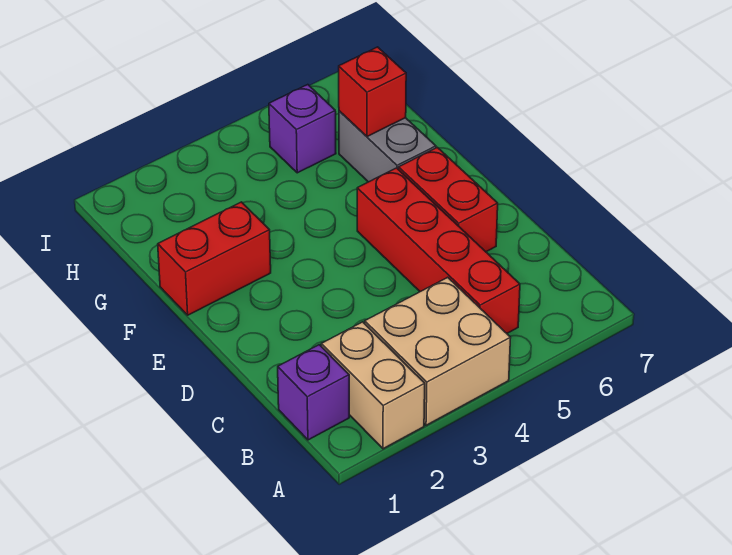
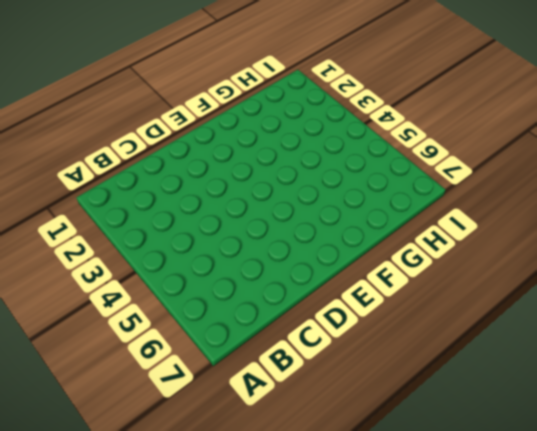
none -> tan brick A2:B2 level 1
none -> tan brick A3:B4 level 1

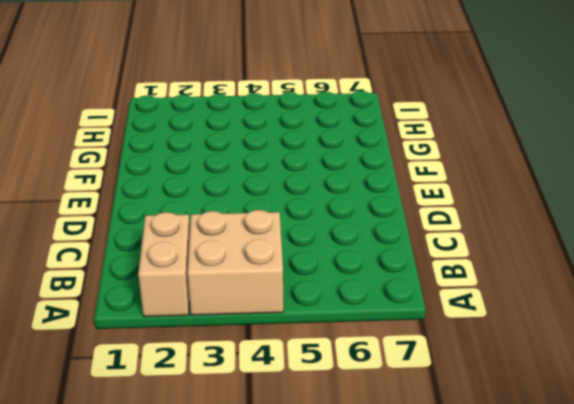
none -> purple brick B1 level 1
none -> red brick B5:E5 level 1

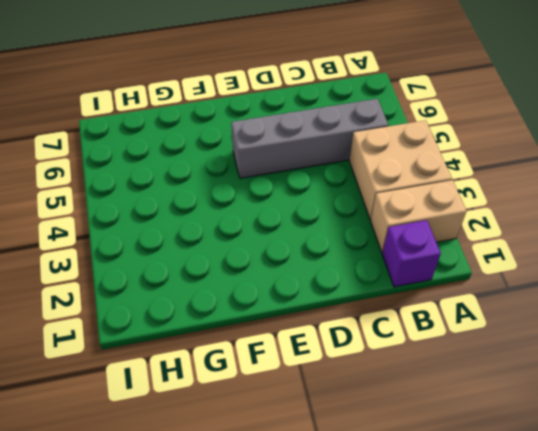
grey brick B5:E5 level 1 -> red brick B5:E5 level 1
none -> red brick D6:E6 level 1
none -> red brick F1:F2 level 1

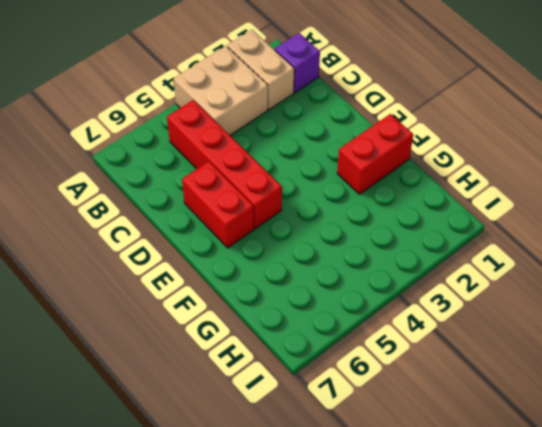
none -> grey brick F6:G6 level 1
none -> purple brick H5 level 1

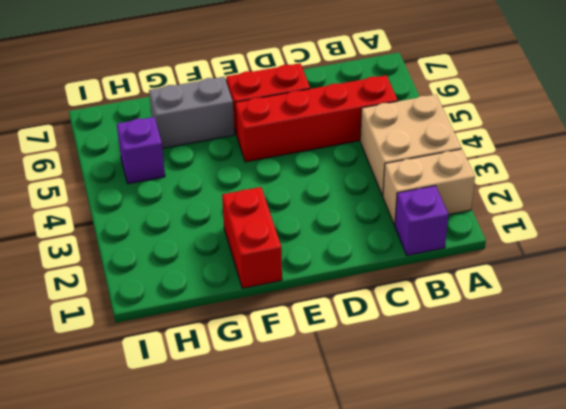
none -> red brick G6 level 2

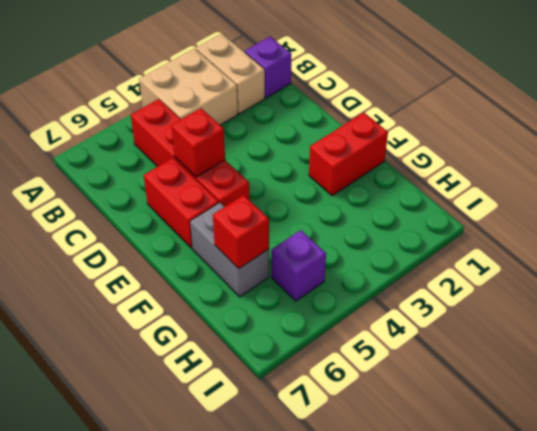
red brick D5 level 2 -> none

